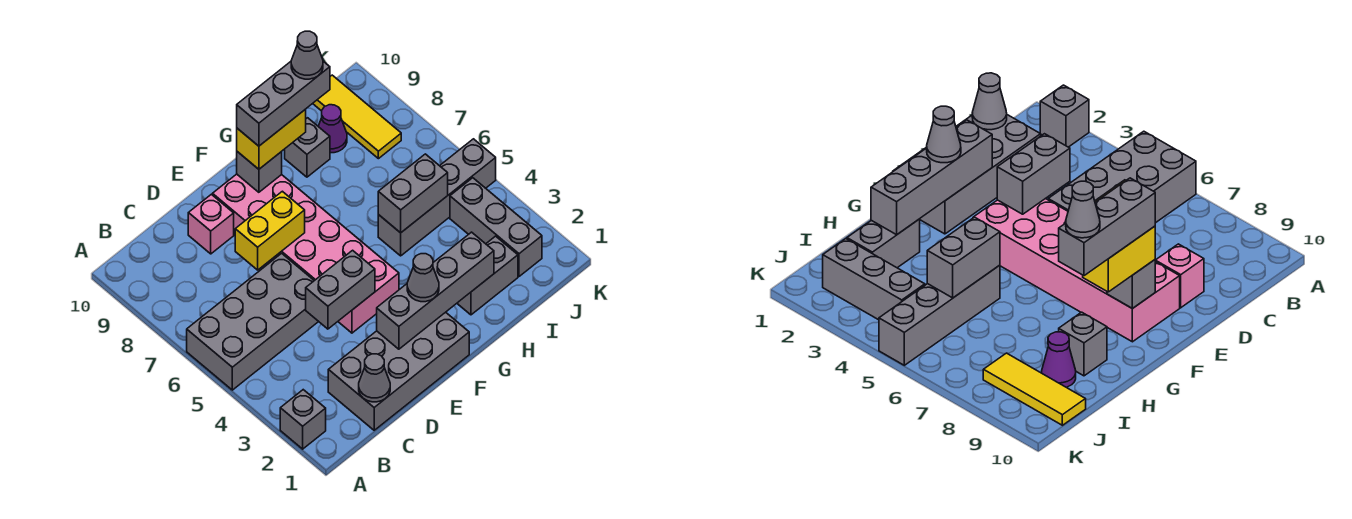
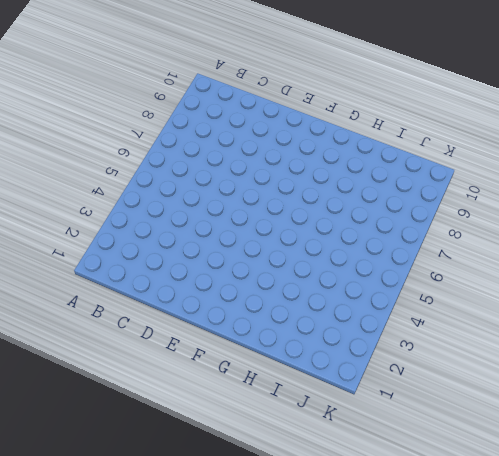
none -> grey brick A2 level 1
none -> grey brick A5:D6 level 1
none -> grey brick C1:F2 level 1

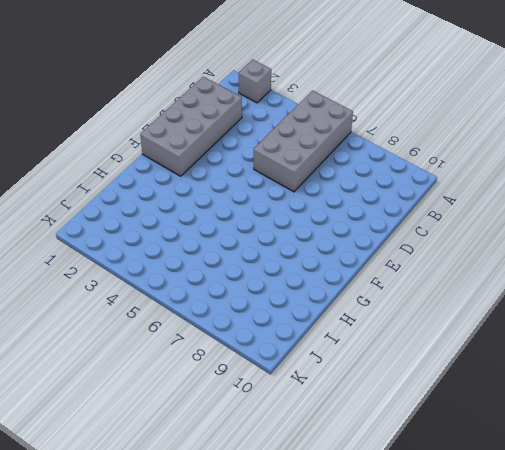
none -> pink brick D9 level 1
none -> pink brick E4:F9 level 1
none -> grey brick H2:I2 level 1

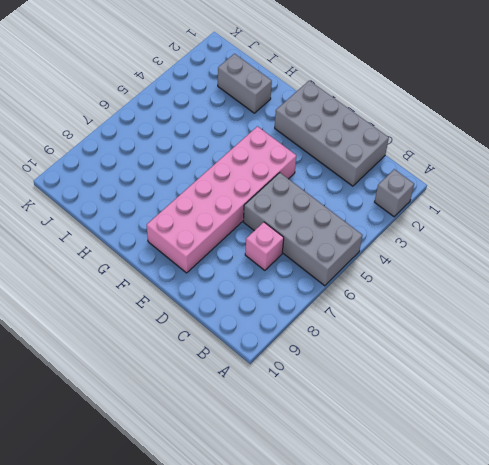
pink brick C7 level 1 -> pink brick D9 level 1
none -> grey brick H5:K5 level 1
none -> grey brick H9 level 1
none -> purple cone I9 level 1

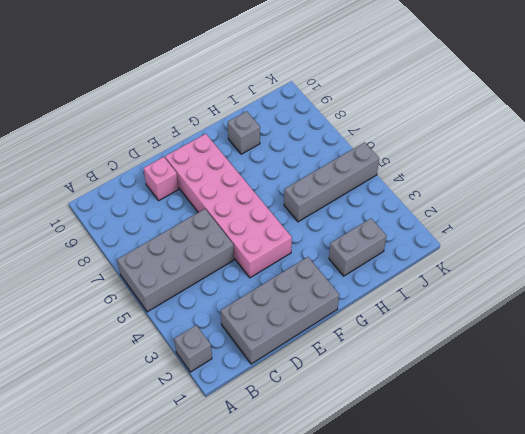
none -> purple cone I9 level 1
none -> grey brick J2:J4 level 1
none -> yellow tile J8:J10 level 1

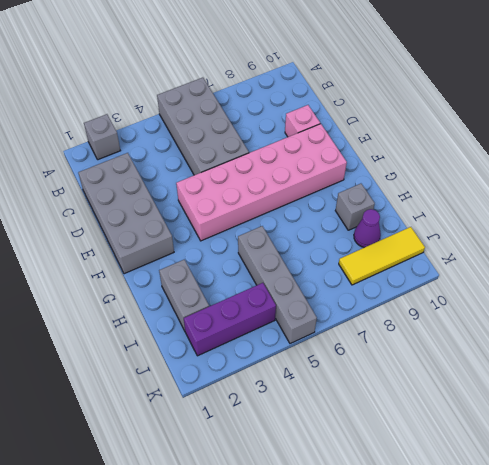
purple brick J2:J4 level 1 -> grey brick J2:J4 level 1
none -> grey cone C1 level 2
none -> grey brick D4:E4 level 2
none -> yellow brick D7:E7 level 2

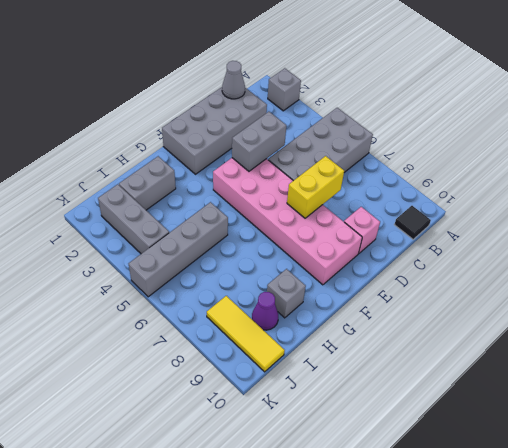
black tile B10 level 1 -> none
none -> grey brick E2:H2 level 2
none -> grey brick F9 level 2
none -> grey brick H5:I5 level 2

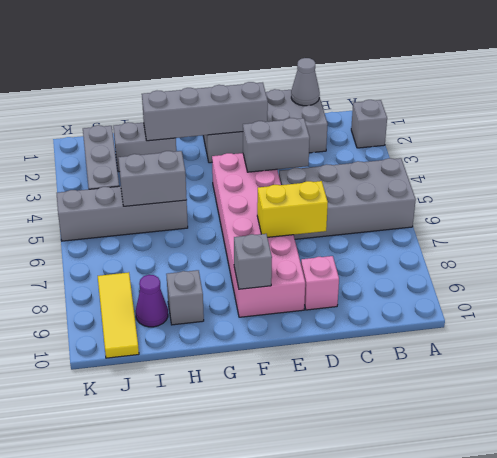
none -> grey cone F2 level 3
none -> yellow brick F9:G9 level 3
none -> grey brick F9:H9 level 4

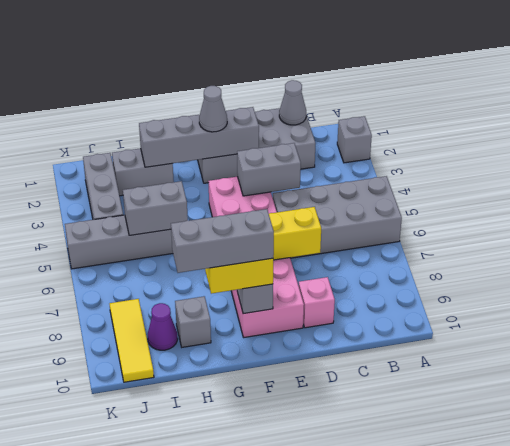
none -> grey cone H9 level 5

